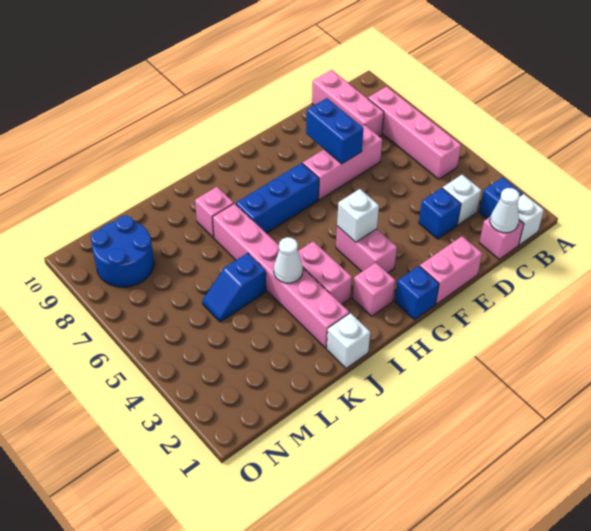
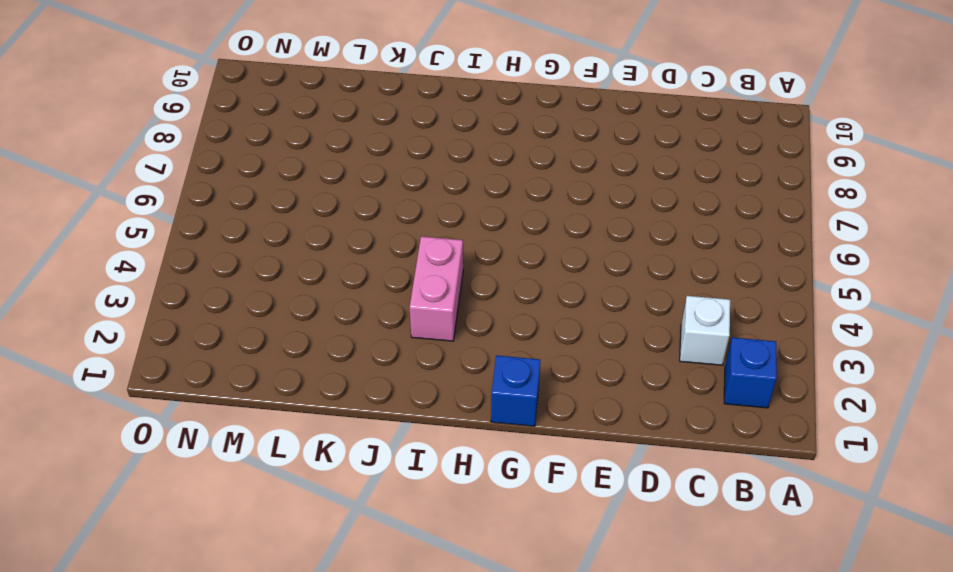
none -> white brick B1 level 1
none -> pink brick B5:B8 level 1
none -> pink brick C1 level 1

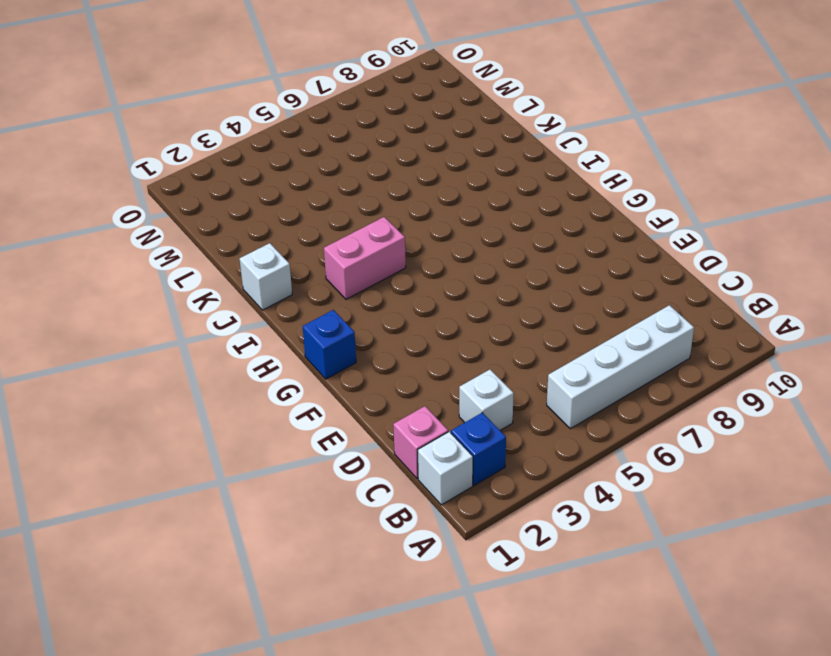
white brick B5:B8 level 1 -> pink brick B5:B8 level 1
none -> pink brick C8:C10 level 1
none -> blue brick D3 level 1
none -> pink brick D7:F7 level 1

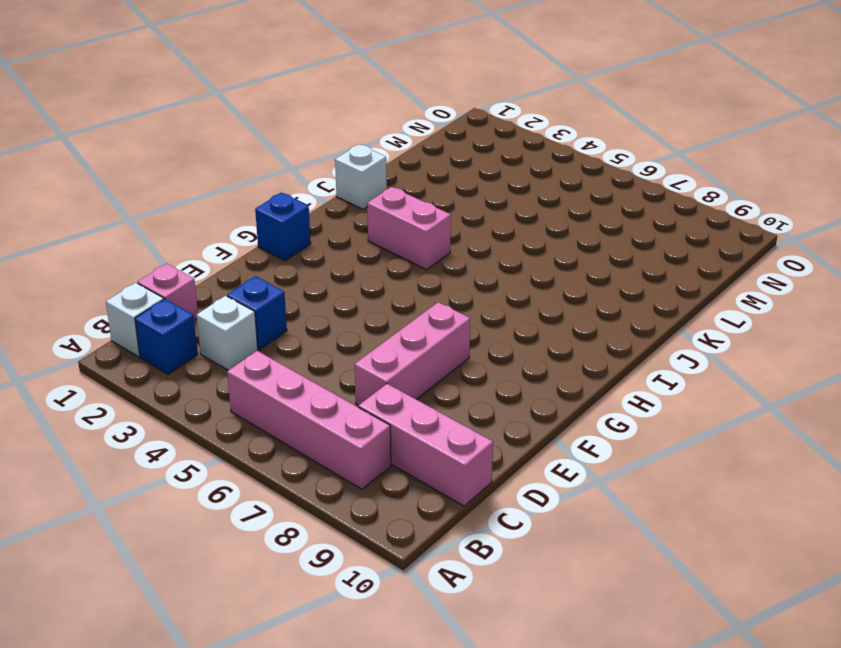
none -> pink brick E1:F1 level 1
none -> pink brick G3:G4 level 1
none -> blue brick G7:I7 level 1

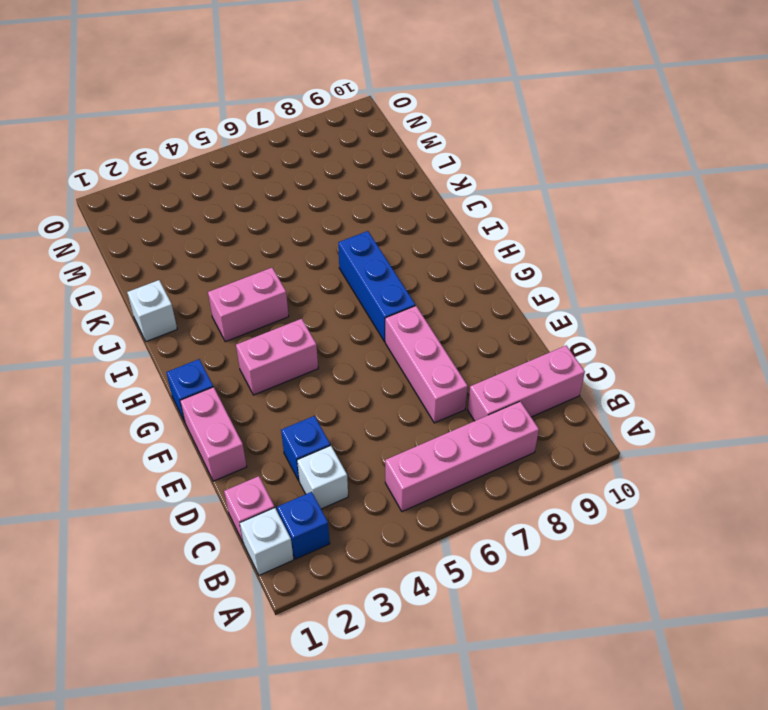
none -> pink brick H2 level 1
none -> pink brick J2:J7 level 1
none -> pink brick J8 level 1

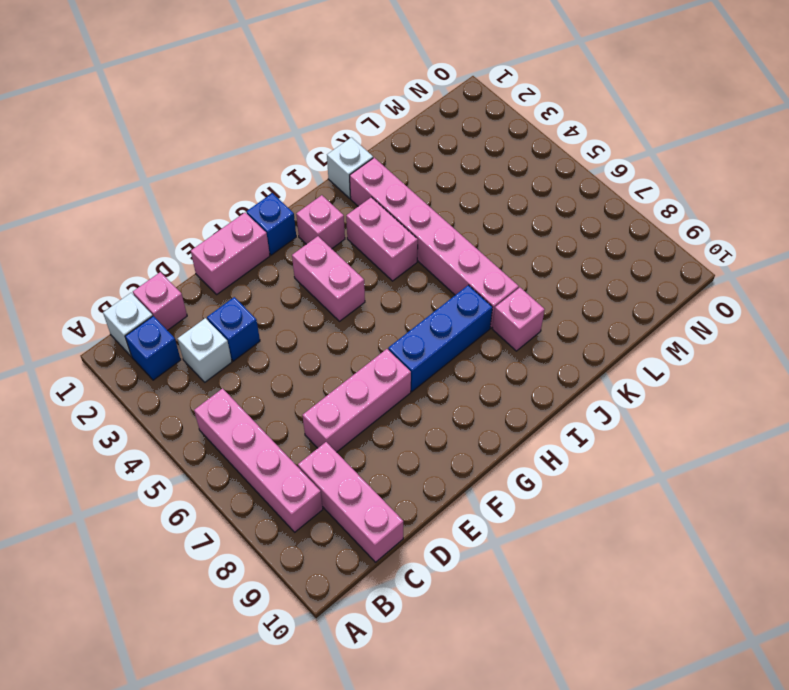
none -> blue slope K5:L5 level 1 top K
none -> blue round brick M8:N9 level 1
none -> white cone C1 level 2

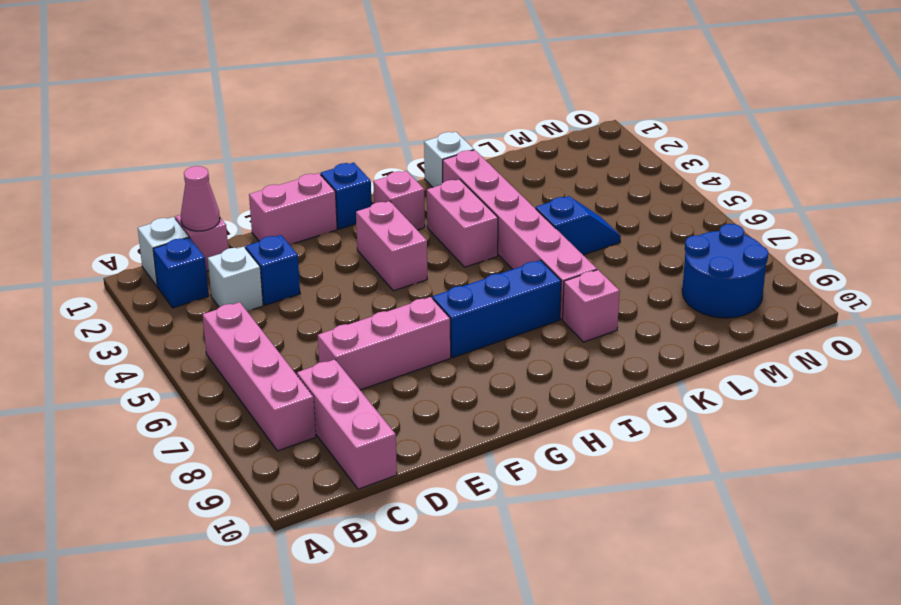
pink cone C1 level 2 -> white cone C1 level 2
none -> blue brick E7:E8 level 2
none -> white brick G4 level 2
none -> white cone J4 level 2

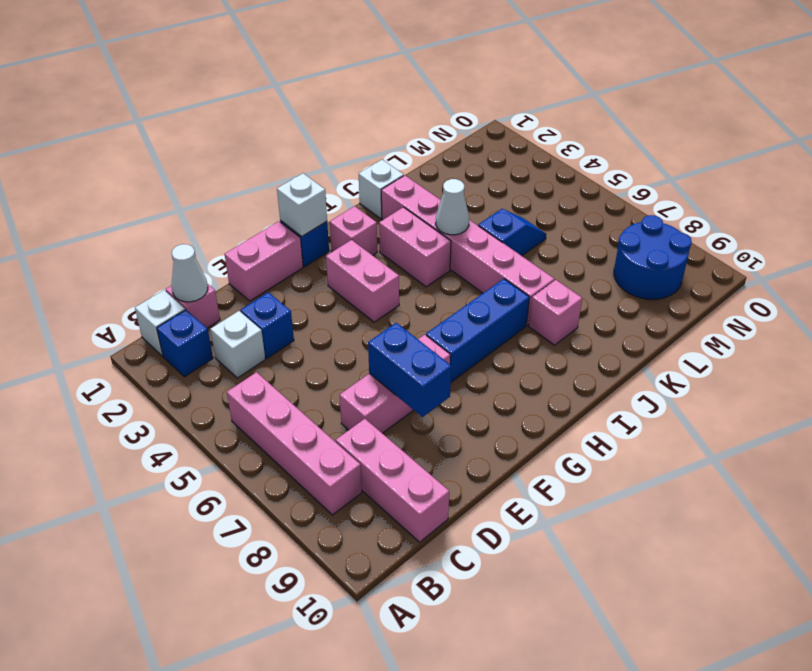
white brick G1 level 2 -> white brick G4 level 2

